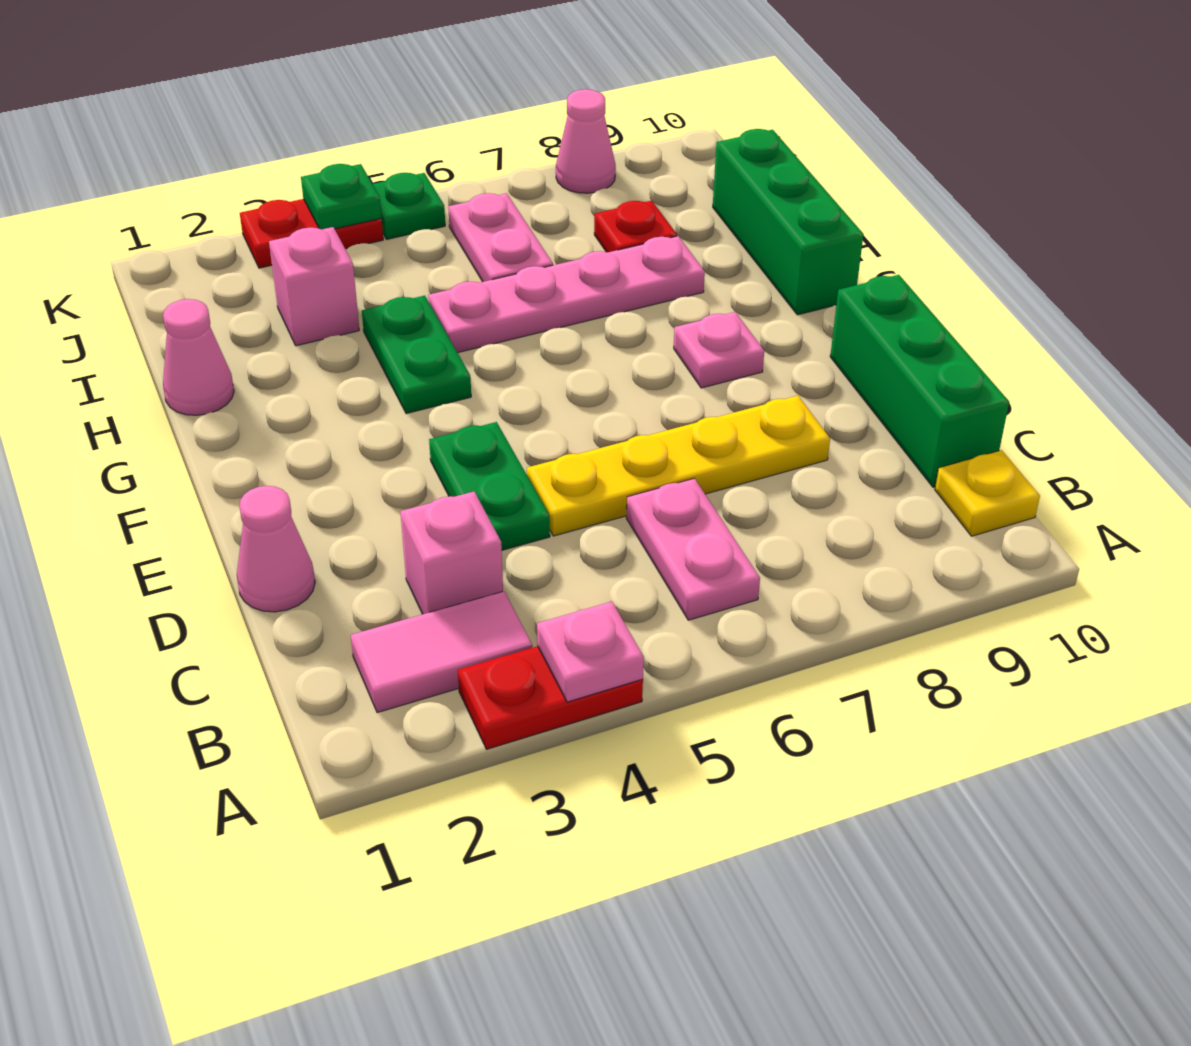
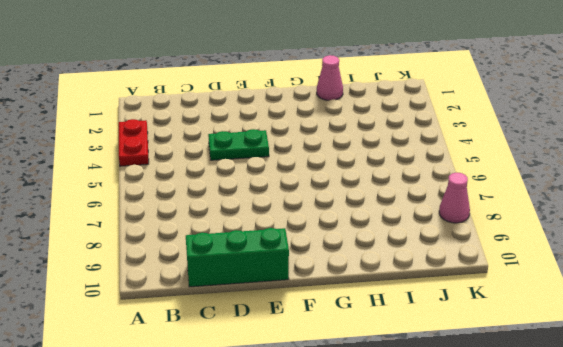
none -> pink tile B2:B3 level 1
none -> pink plate B6:C6 level 1
none -> yellow plate B10 level 1

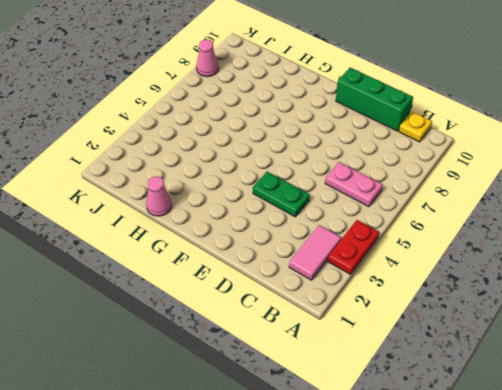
none -> pink brick C3 level 1
none -> pink cone D1 level 1
none -> yellow plate D5:D8 level 1

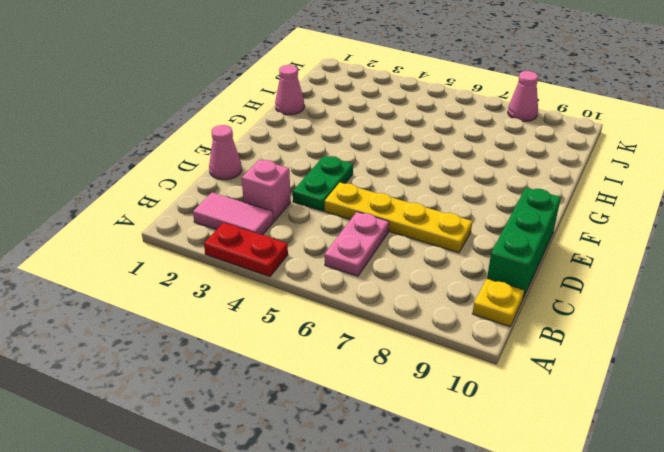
none -> pink plate F8 level 1
none -> green plate G4:H4 level 1
none -> green brick G10:I10 level 1

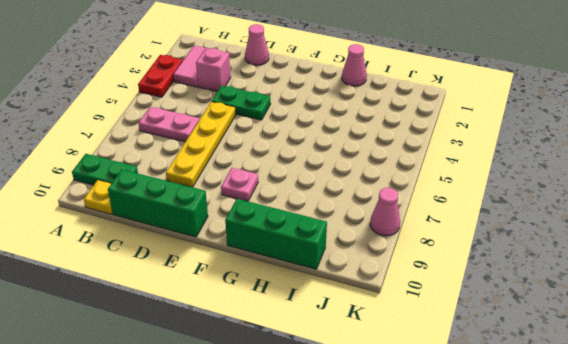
green plate A9:B9 level 1 -> green plate G4:H4 level 1
none -> pink plate H5:H8 level 1
none -> pink brick I3 level 1
none -> pink plate I6:J6 level 1

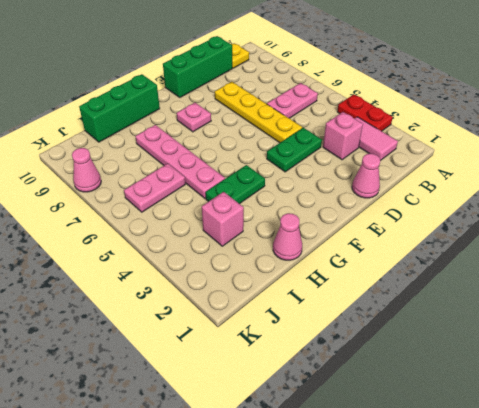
none -> red plate I8 level 1
none -> red plate K3:K4 level 1
none -> green plate K5 level 1

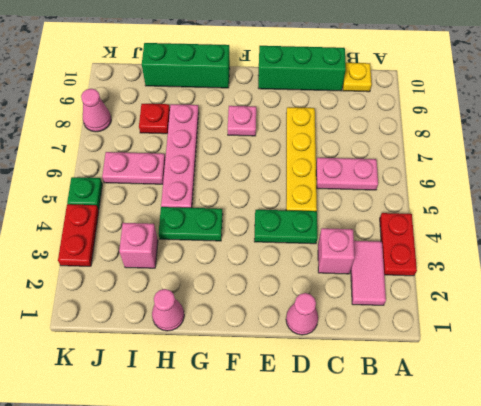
none -> pink plate A4 level 2
none -> green plate K4 level 2

